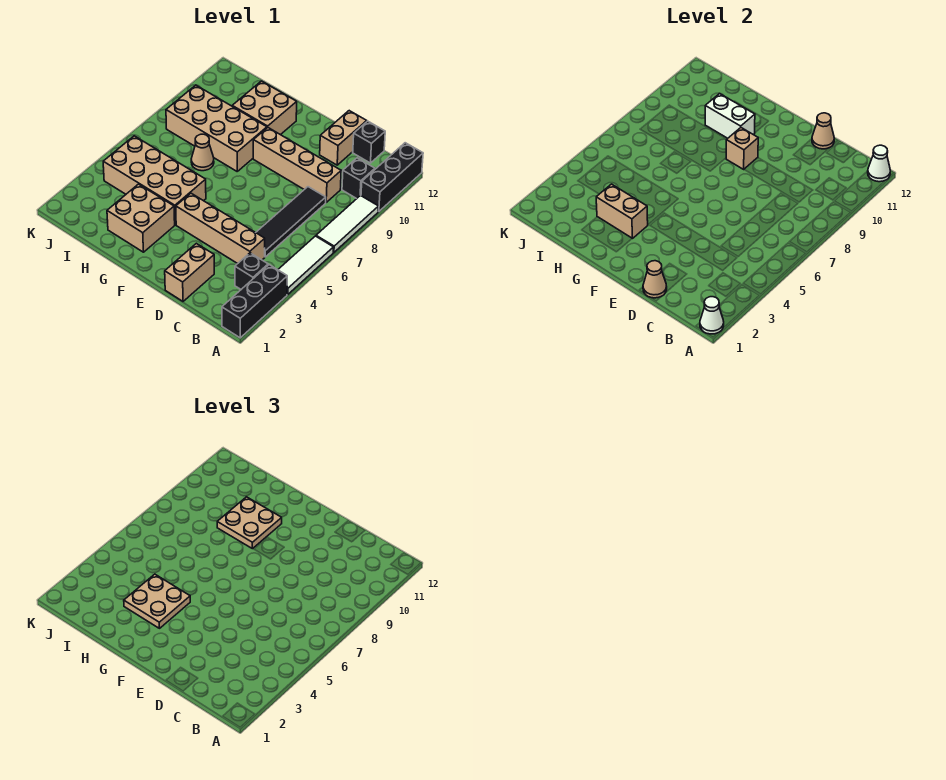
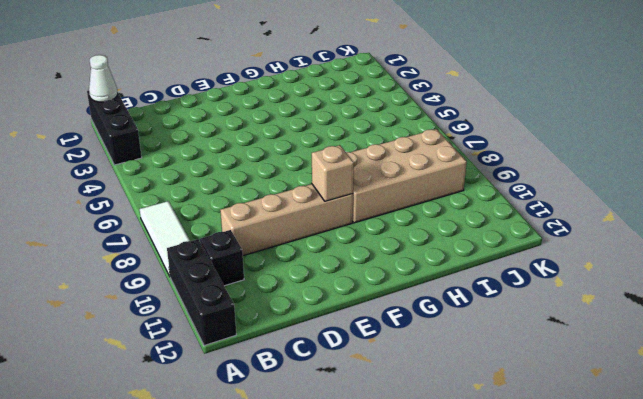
none -> white tile A4:A6 level 1
none -> black brick B3 level 1
none -> tan brick C4:F4 level 1

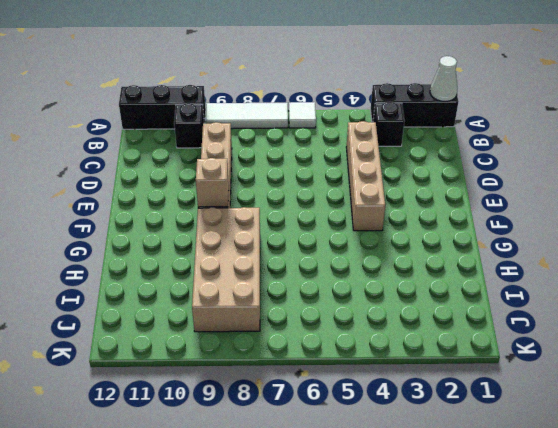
white tile A6 level 1 -> white tile A4:A6 level 1
none -> black tile C5:C8 level 1
none -> black brick C12 level 1
none -> tan brick D1:D2 level 1

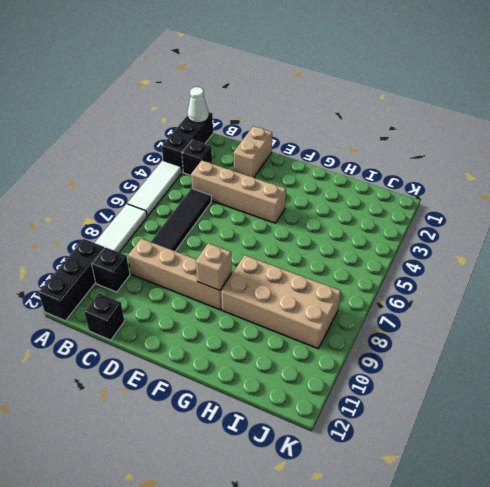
none -> tan brick D11:D12 level 1
none -> tan brick G2:H3 level 1
none -> tan brick G4:J5 level 1

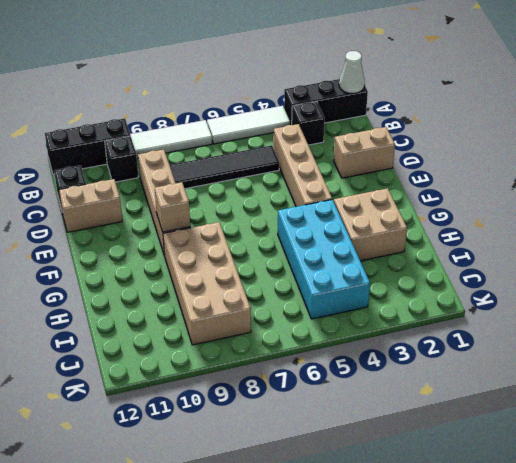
cyan brick G4:J5 level 1 -> tan brick G4:J5 level 1
none -> tan brick G10:H11 level 1
none -> tan cone H7 level 1
none -> white cone A12 level 2

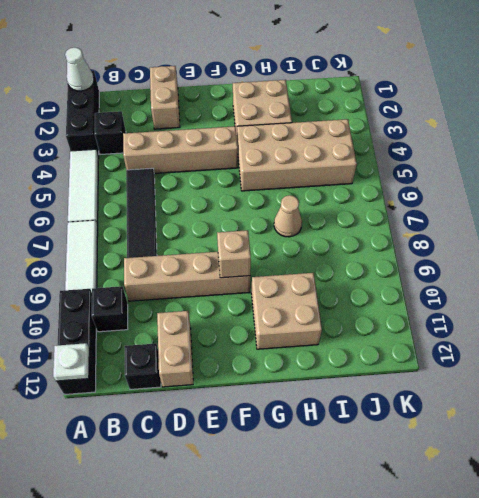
white plate A12 level 2 -> white cone A12 level 2
none -> tan brick G8:J9 level 1
none -> tan cone D1 level 2
none -> tan cone D12 level 2

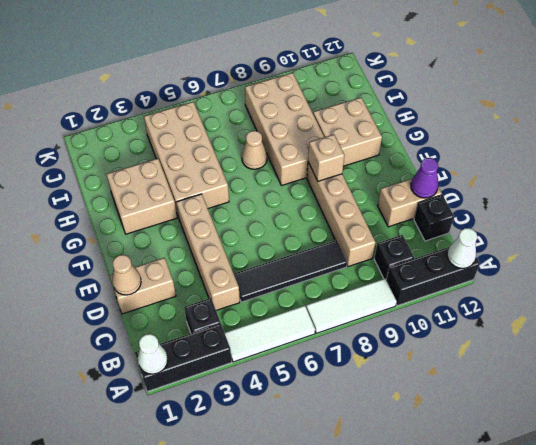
purple cone D12 level 2 -> tan cone D12 level 2
none -> tan brick G3:H3 level 2
none -> white brick G10:H10 level 2
none -> tan plate G3:H4 level 3

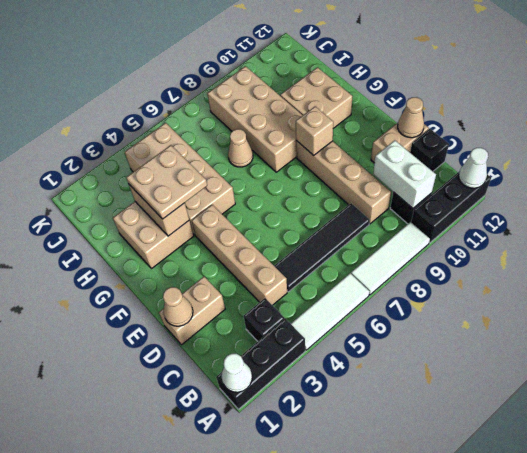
white brick B10:C10 level 2 -> white brick G10:H10 level 2
none -> tan plate G9:H10 level 3

